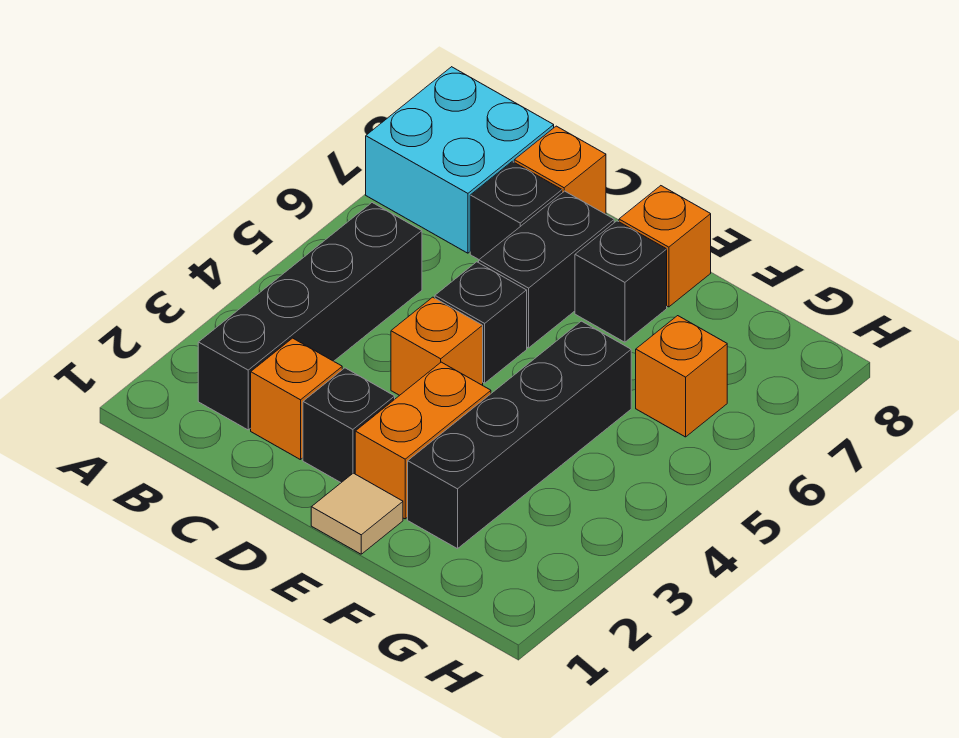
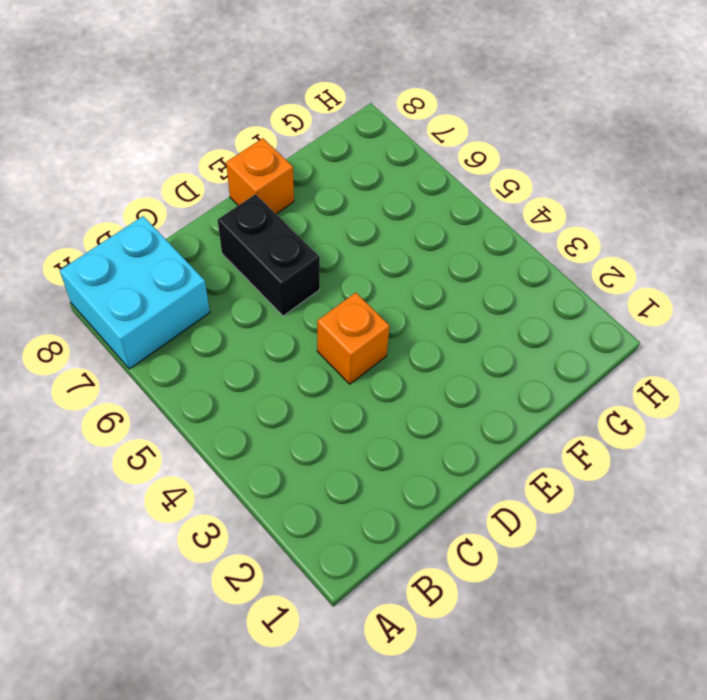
none -> black brick B2:B5 level 1
none -> orange brick C2 level 1
none -> black brick C7 level 1

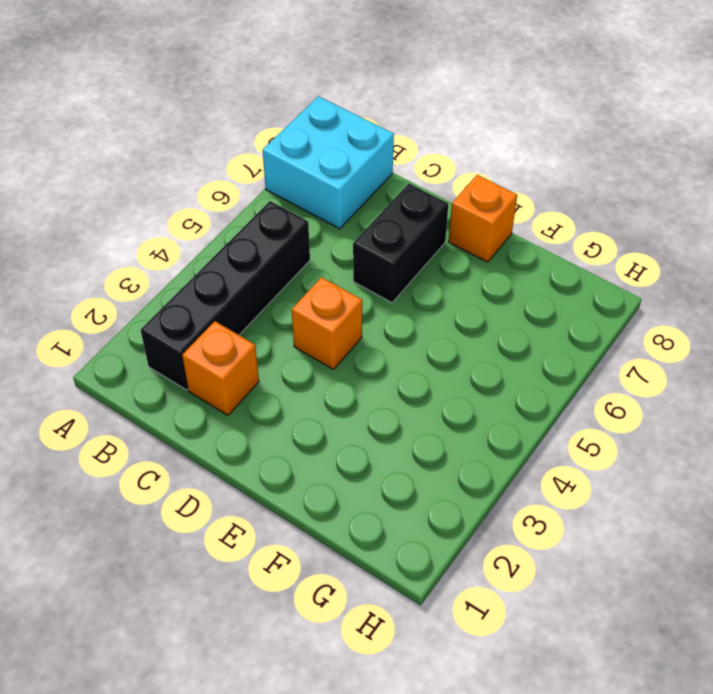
none -> black brick C7 level 1
none -> orange brick C8 level 1
none -> black brick D2 level 1

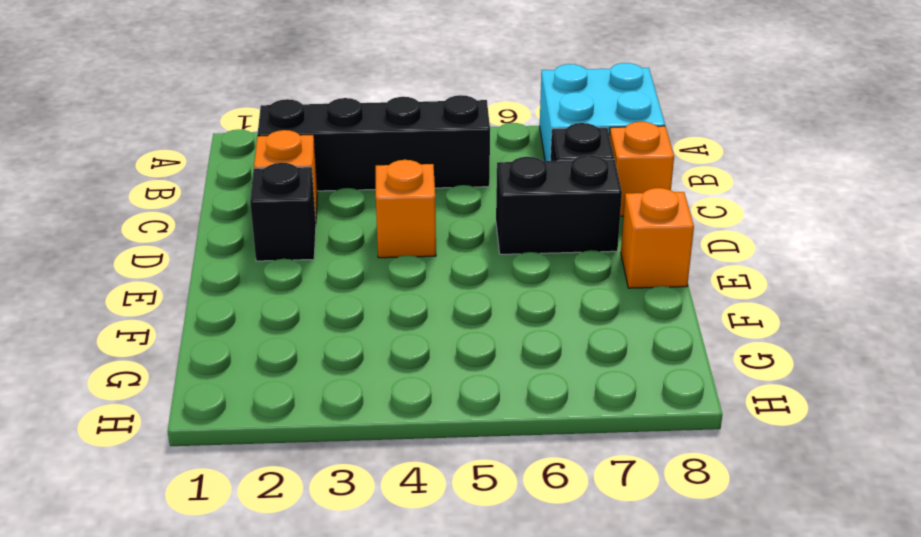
none -> black brick D5 level 1
none -> tan tile E1 level 1
none -> orange brick E2:E3 level 1

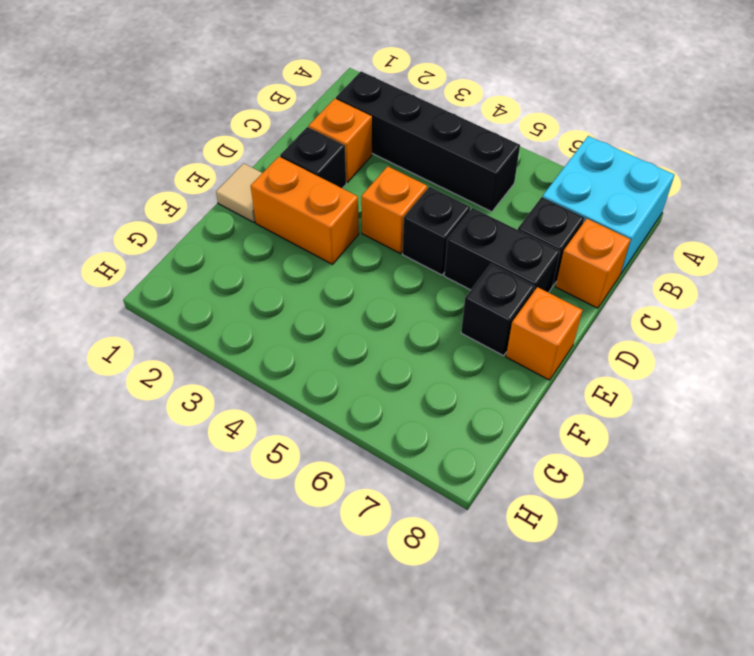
none -> black brick F2:F5 level 1
none -> orange brick G6 level 1

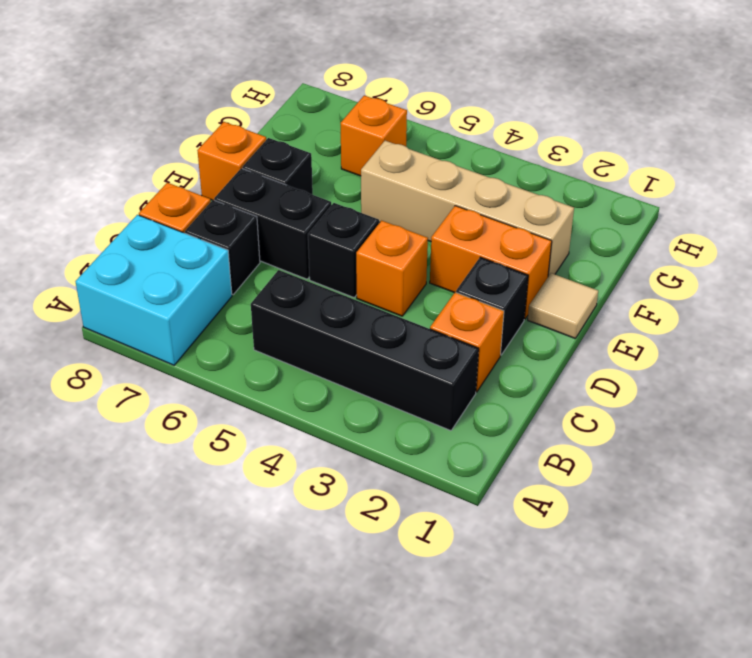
tan brick F2:F5 level 1 -> black brick F2:F5 level 1

